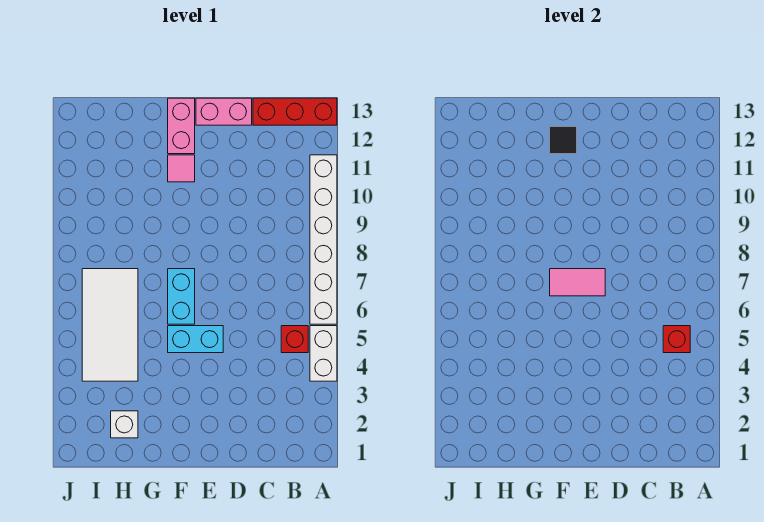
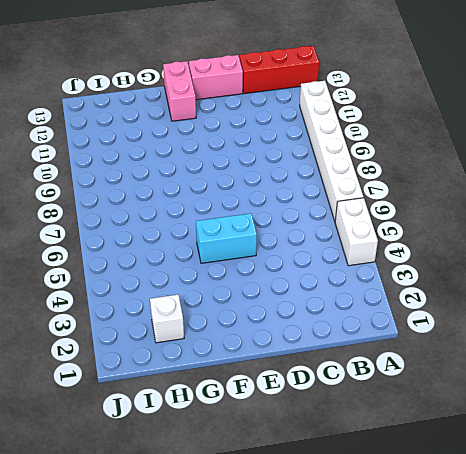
none -> red brick B5 level 1
none -> cyan brick F6:F7 level 1
none -> pink tile F11 level 1

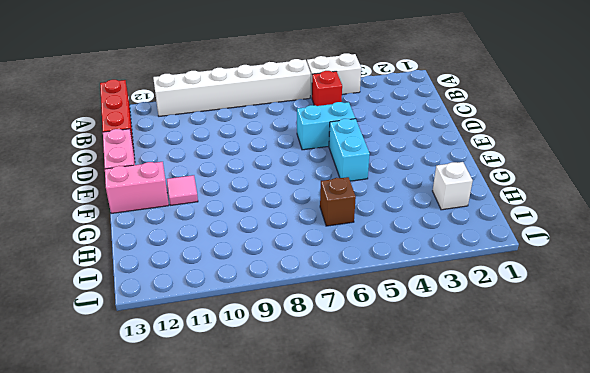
cyan brick D5:D6 level 1 -> cyan brick F6:F7 level 1
brown brick H6 level 1 -> white tile H4:I7 level 1
none -> red brick B5 level 2
none -> pink tile E7:F7 level 2
none -> black tile F12 level 2

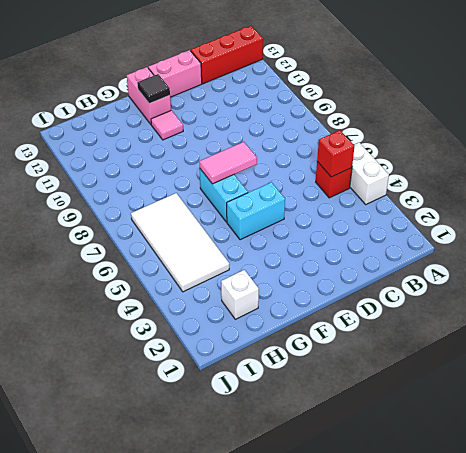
none -> white brick A6:A11 level 1

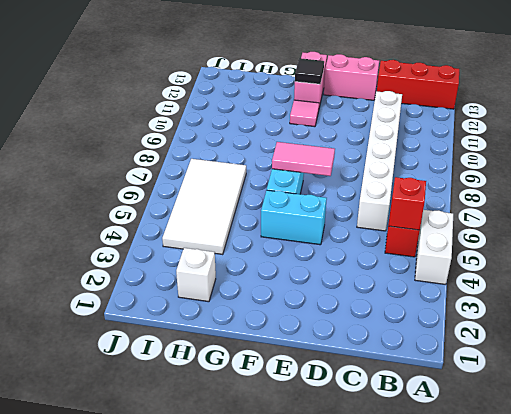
white brick C6:C11 level 1 -> white brick A6:A11 level 1

